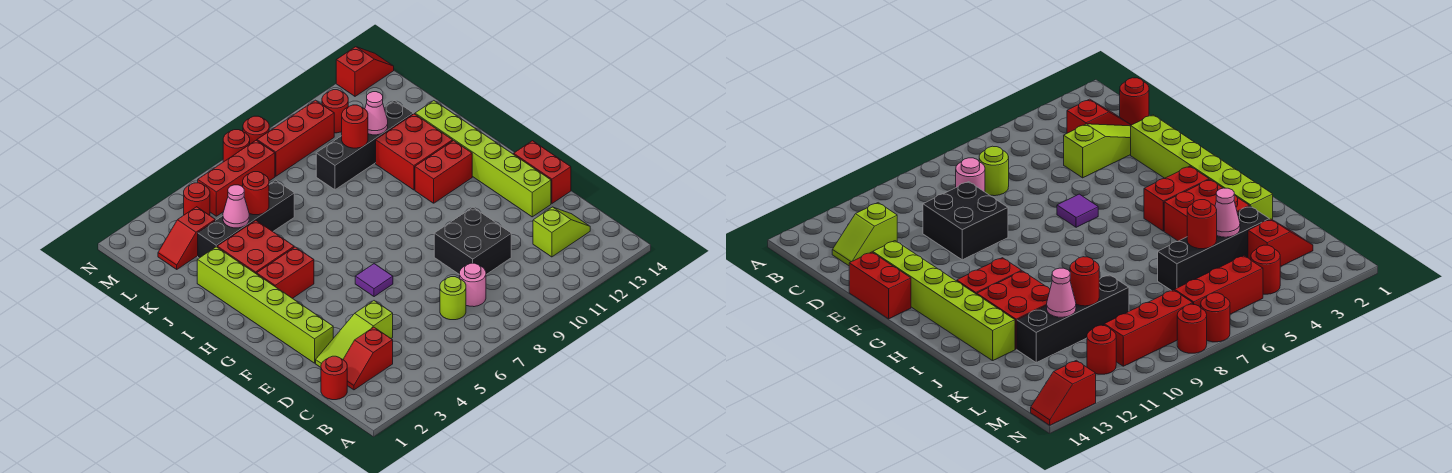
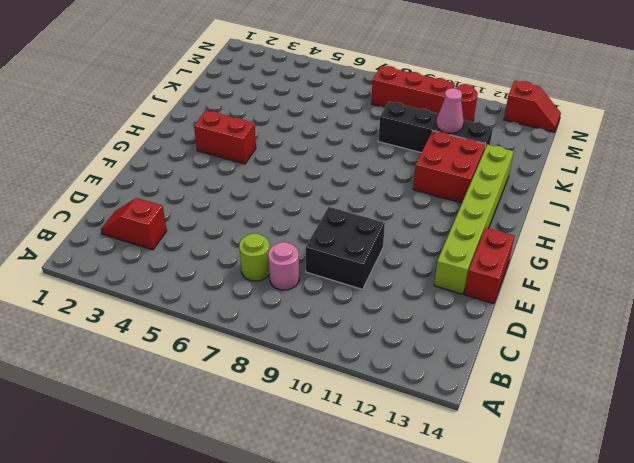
none -> red round brick C1 level 1
none -> lime slope C12:C13 level 1 top 12
none -> lime slope D2:D4 level 1 top 4

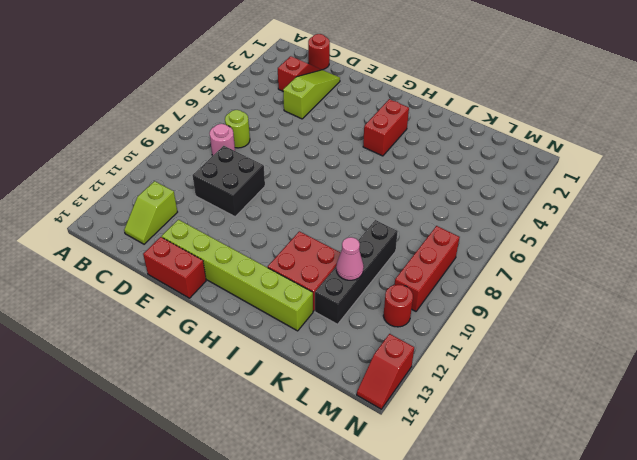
none -> lime brick E2:J2 level 1
none -> purple tile F6 level 1
none -> red brick H11:H12 level 1

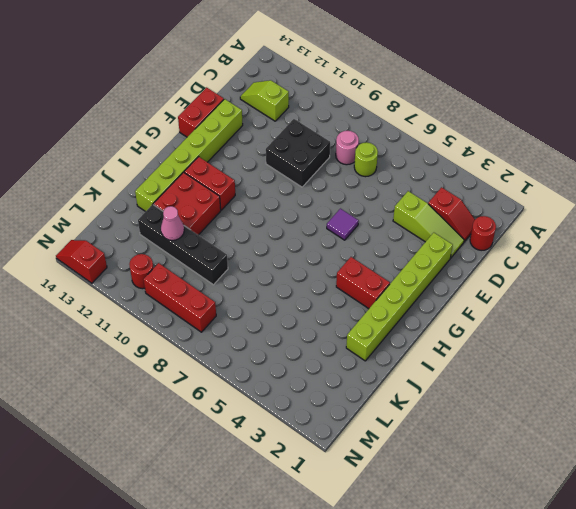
none -> red brick I3:J4 level 1
none -> black brick K3:K6 level 1
none -> red slope L2:L3 level 1 top 3

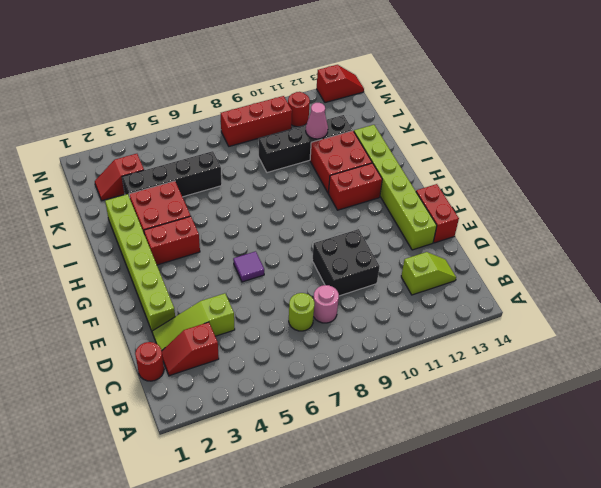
none -> red round brick M4 level 1
none -> red brick M5:M7 level 1
none -> red round brick N7 level 1

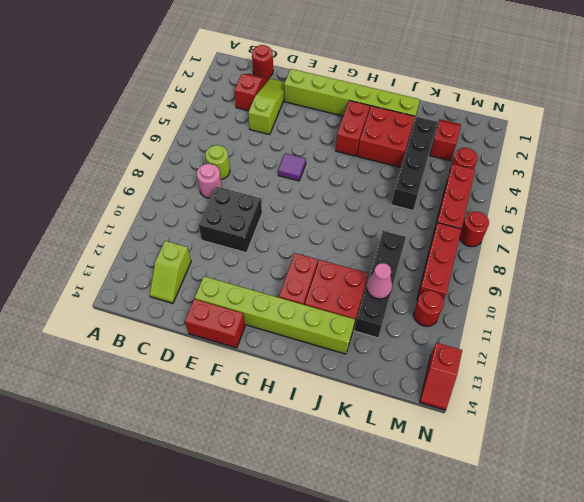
none -> red round brick N8 level 1
none -> pink cone K4 level 2
none -> red round brick K5 level 2

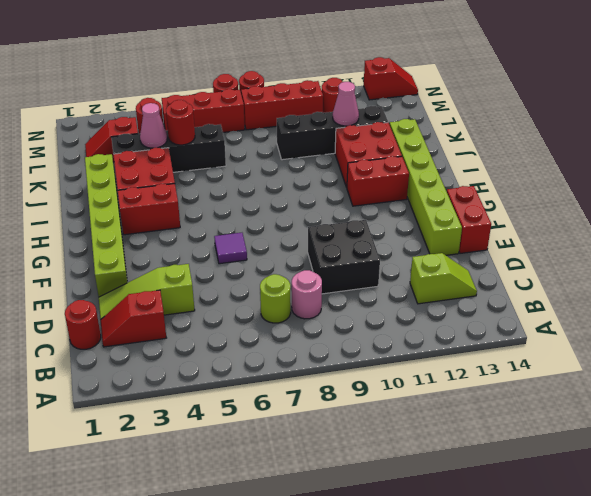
none -> red round brick K10 level 2

